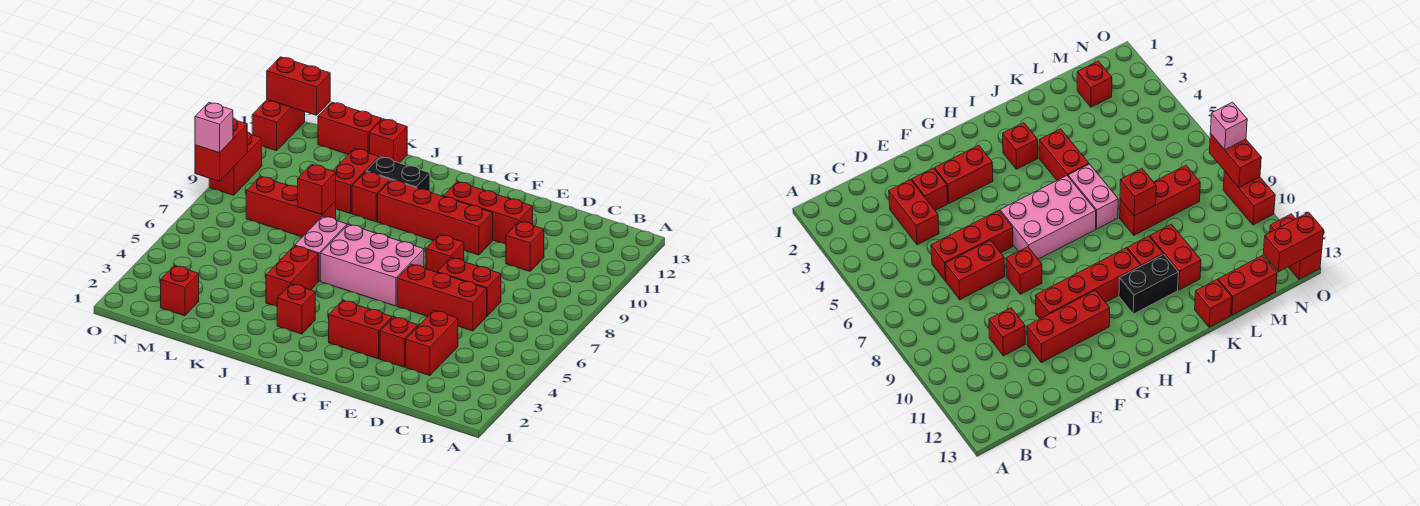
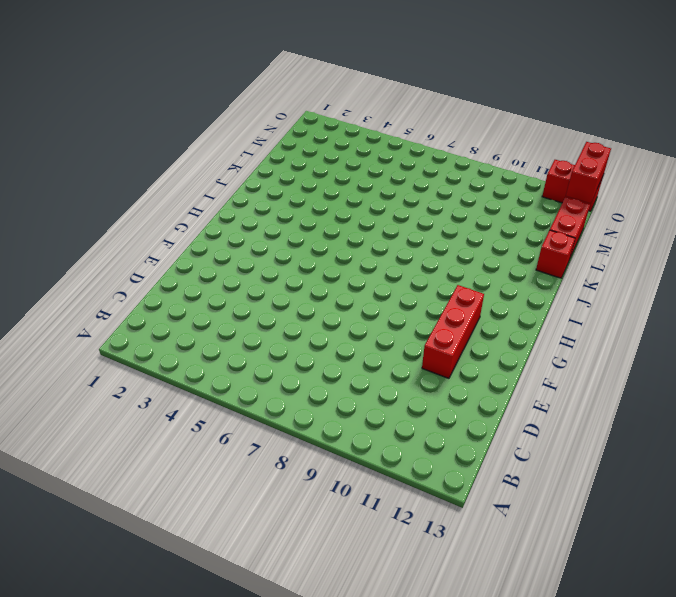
none -> red brick D3:D4 level 1
none -> red brick D6:F6 level 1
none -> red brick D7:E7 level 1

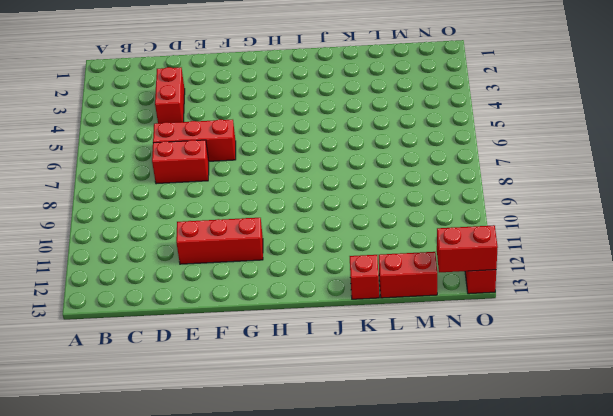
none -> red brick D10 level 1
none -> red brick E3 level 1
none -> red brick F3:G3 level 1

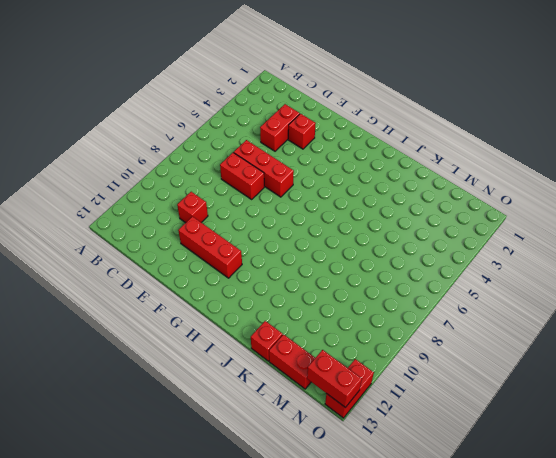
none -> red brick F3:G3 level 1
none -> red brick F8 level 1
none -> red brick F10:I10 level 1

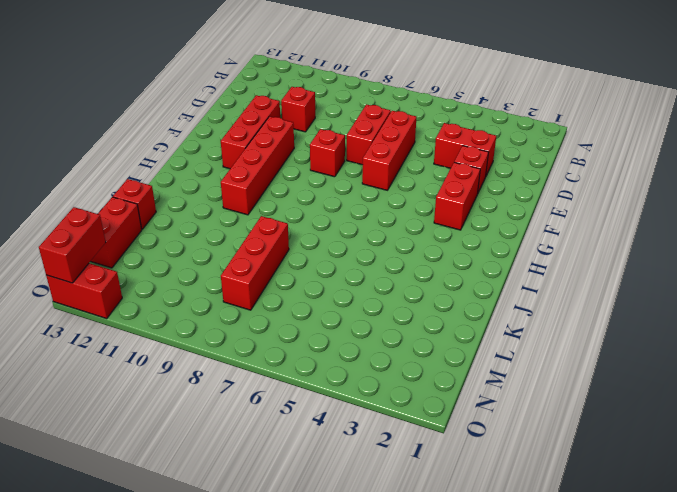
none -> pink brick G6:I7 level 1
none -> red brick I3 level 1
none -> black brick I11:J11 level 1

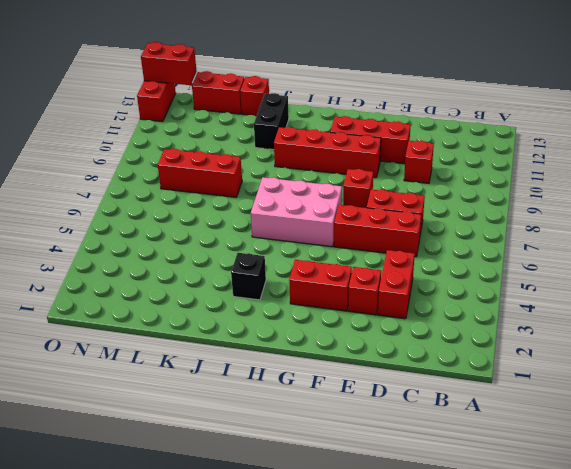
black brick I3 level 1 -> red brick I3 level 1
black brick J11:J12 level 1 -> black brick I11:J11 level 1
none -> red brick J4:J5 level 1
none -> pink brick J6:J7 level 1
none -> red brick J10 level 1

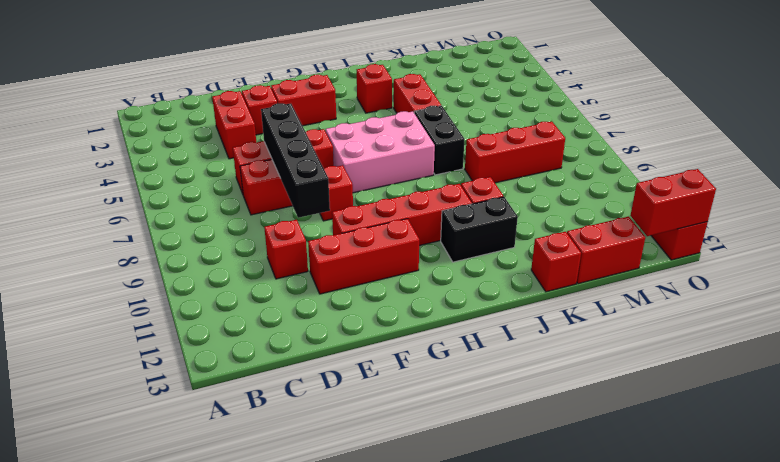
black brick E6:E9 level 2 -> none
black brick J6:J7 level 1 -> pink brick J6:J7 level 1
none -> red brick K10:K11 level 1
none -> red brick M2 level 1
none -> red brick O9:O10 level 1

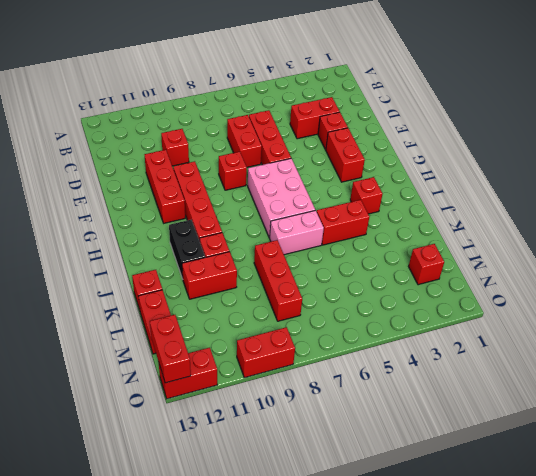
none -> red brick K8 level 2
none -> red brick O8:O9 level 2
none -> pink brick O8 level 3

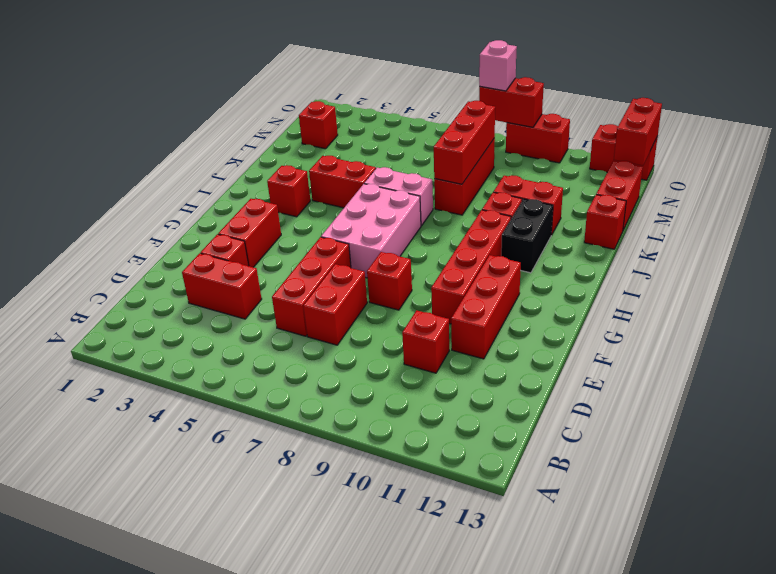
red brick K8:M8 level 2 -> red brick K8 level 2

